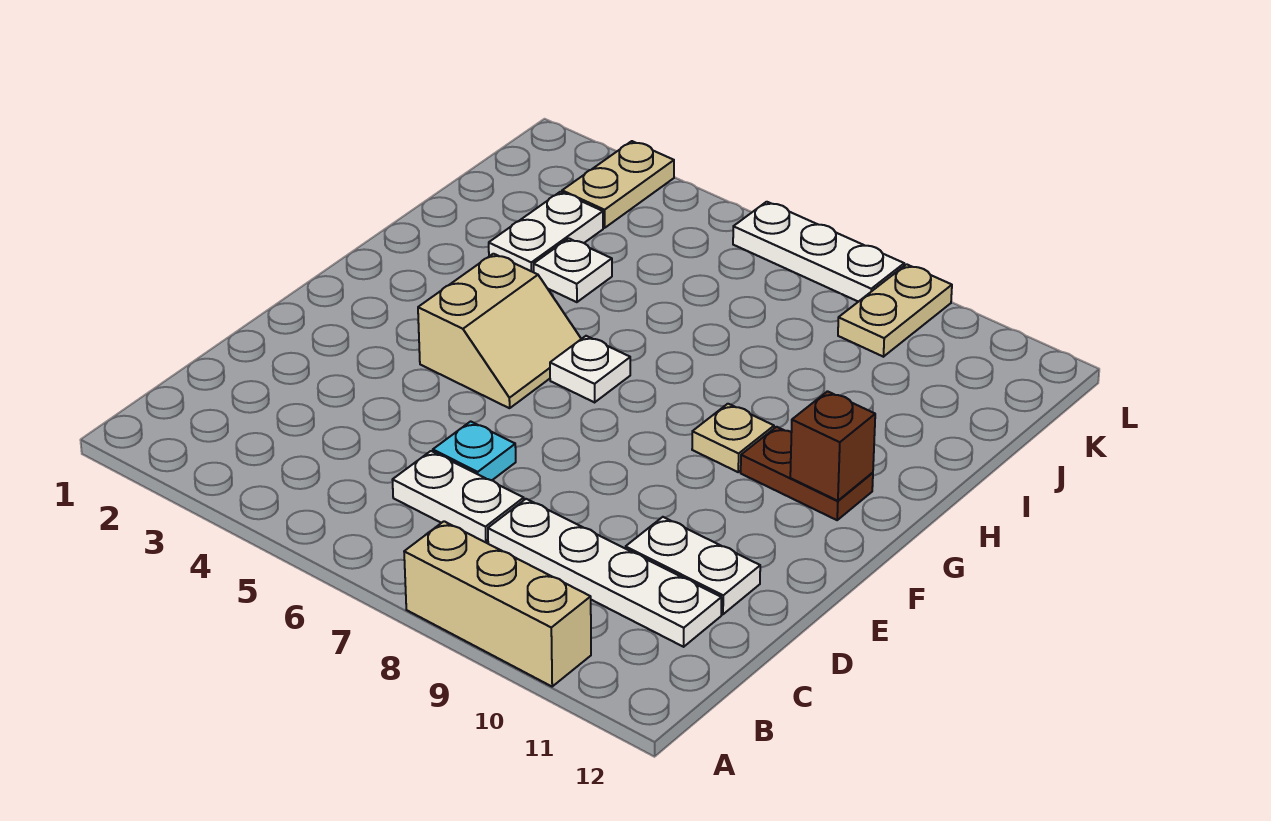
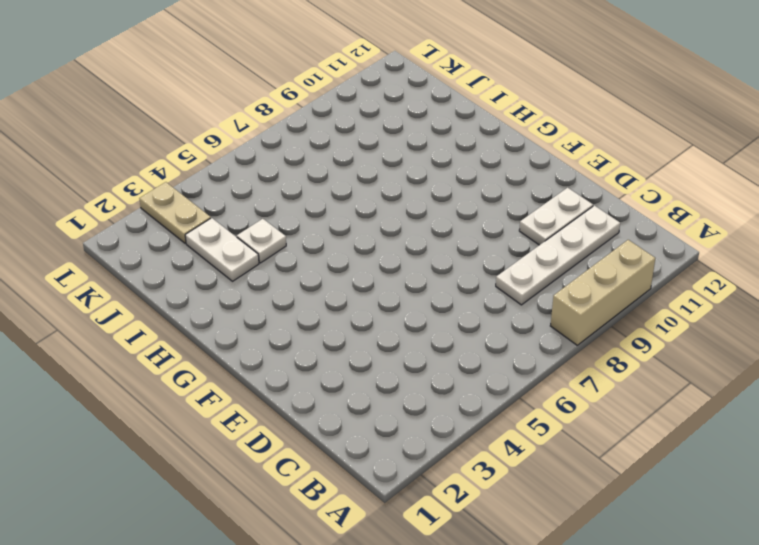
none -> white plate C6:C7 level 1
none -> cyan plate D6 level 1
none -> tan slope F4:G5 level 1 top 4

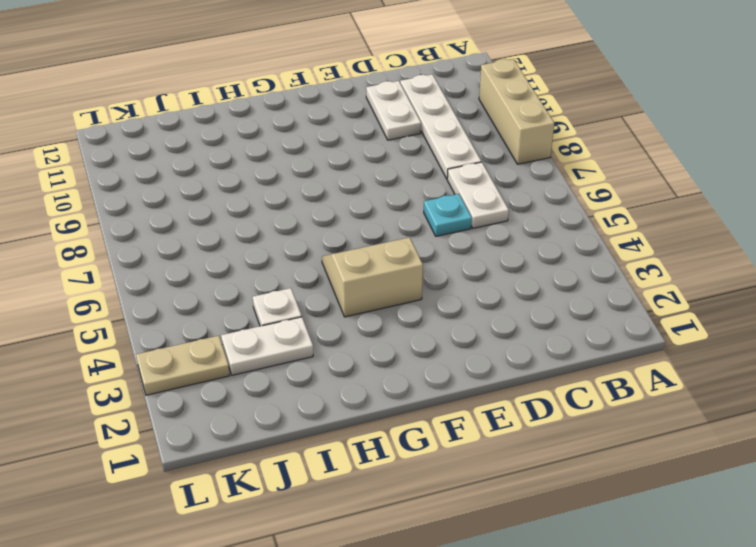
none -> white plate G6 level 1
none -> tan plate G9 level 1
none -> brown plate G10:G11 level 1

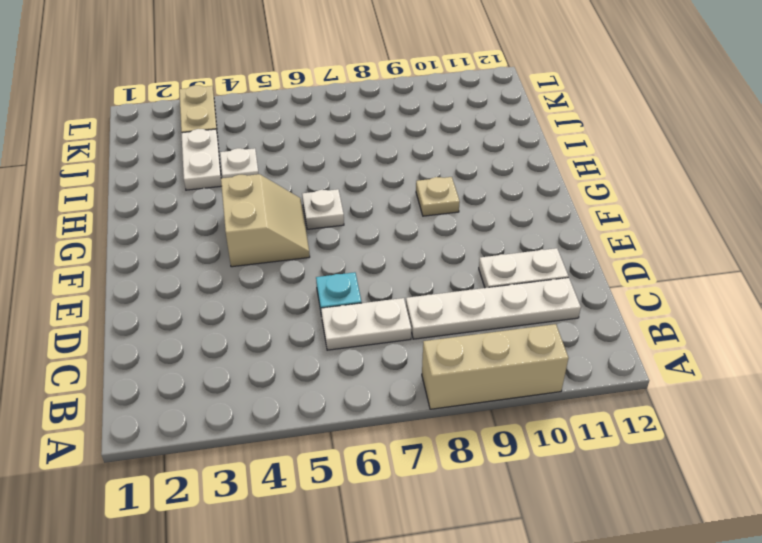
none -> brown plate G10:G11 level 1
none -> tan plate K9:L9 level 1
none -> white plate L6:L8 level 1

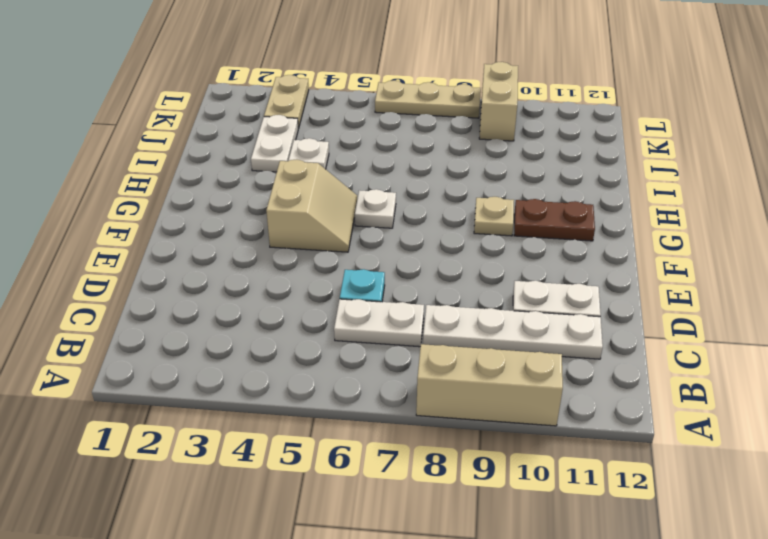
tan brick K9:L9 level 1 -> tan plate K9:L9 level 1
tan plate L6:L8 level 1 -> white plate L6:L8 level 1
none -> brown brick G11 level 2

